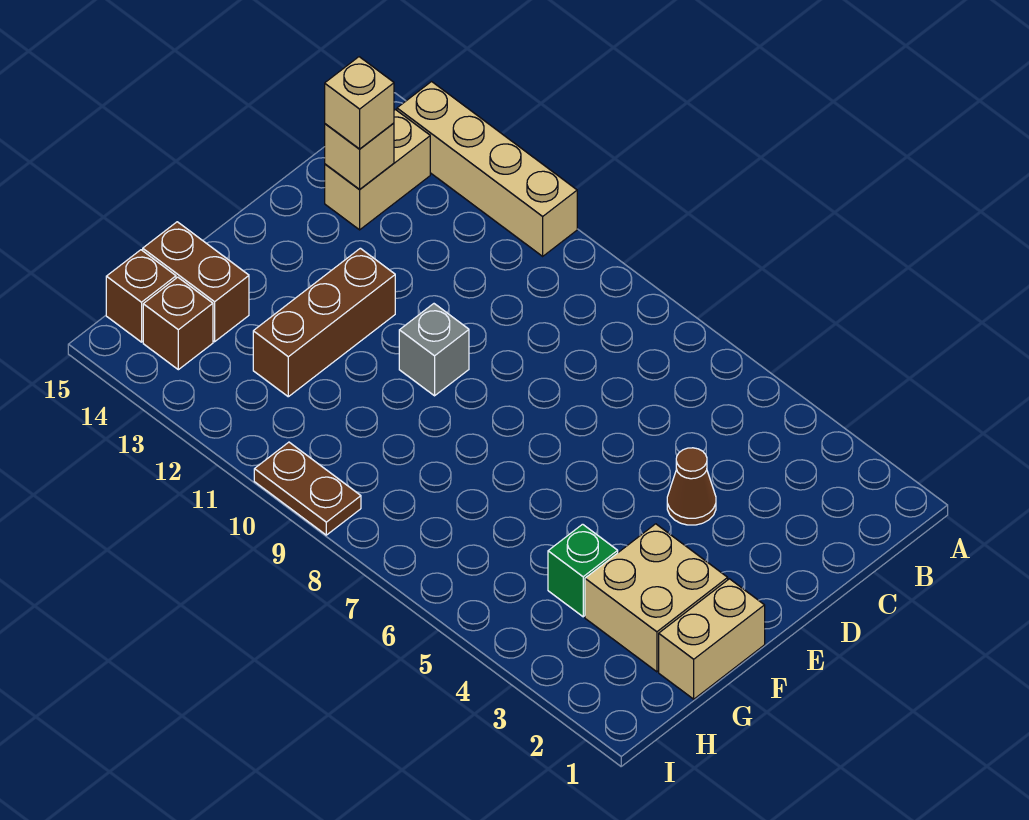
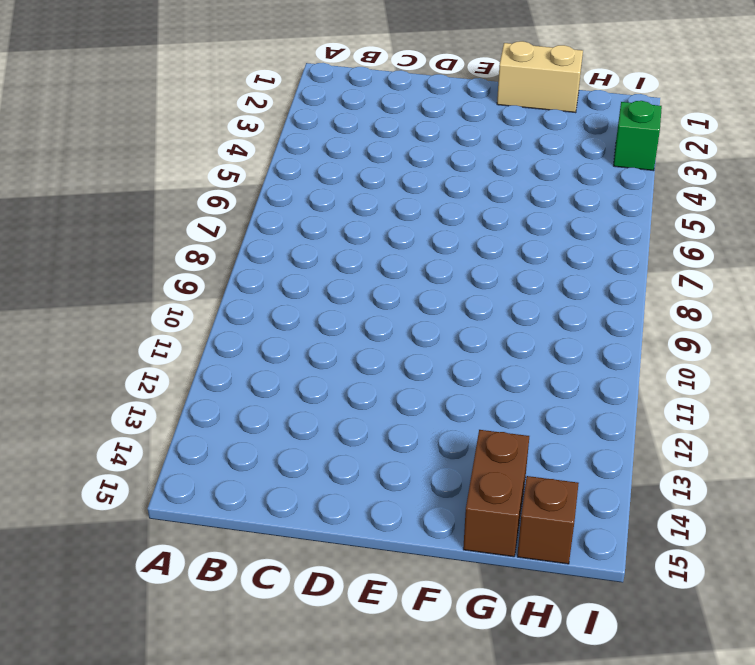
green brick I3 level 1 -> green brick G4 level 1
none -> tan brick A11:A14 level 1
none -> tan brick B14:C14 level 1
none -> brown cone D4 level 1

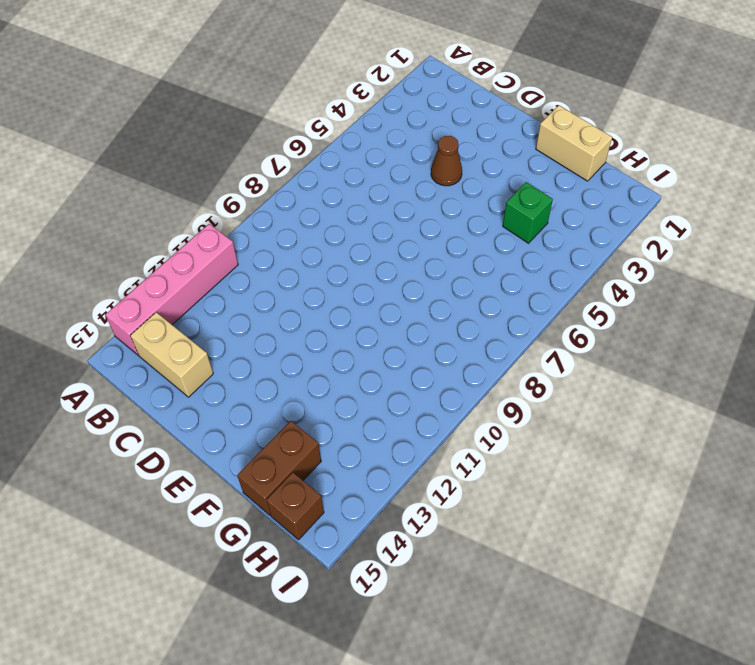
pink brick A11:A14 level 1 -> tan brick A11:A14 level 1
none -> grey brick E10 level 1
none -> brown brick E12:G12 level 1
none -> tan brick F2:G3 level 1

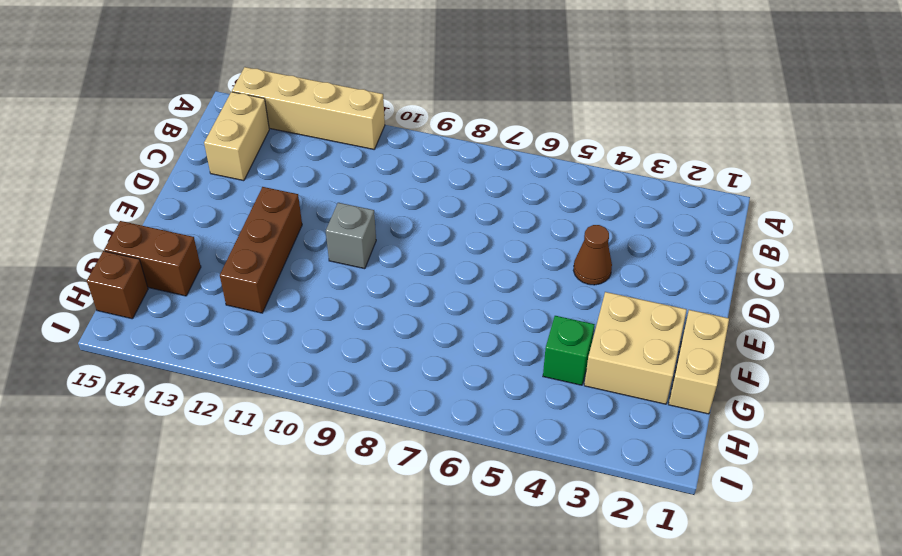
none -> brown brick H14 level 1
none -> brown plate I9:I10 level 1
none -> tan brick C14 level 2

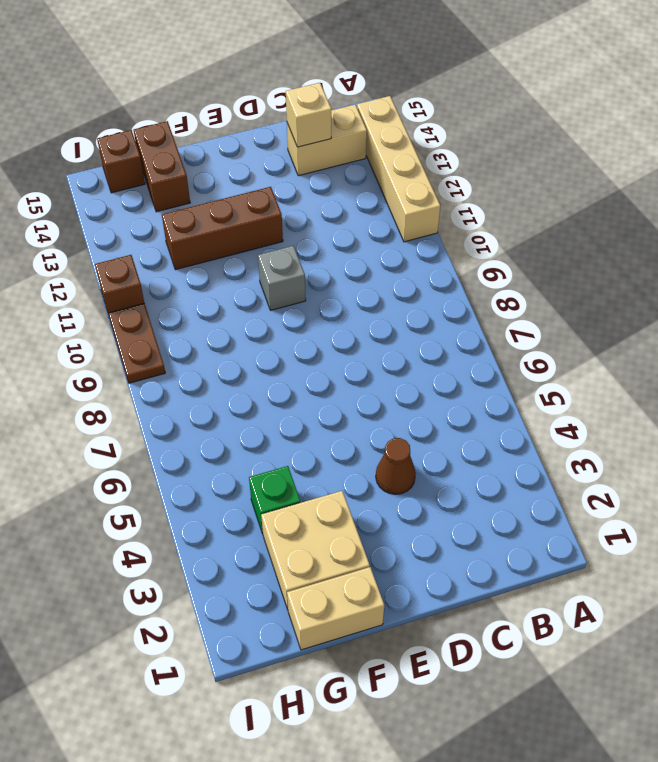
brown brick I11 level 1 -> brown brick H14 level 1
none -> tan brick C14 level 3

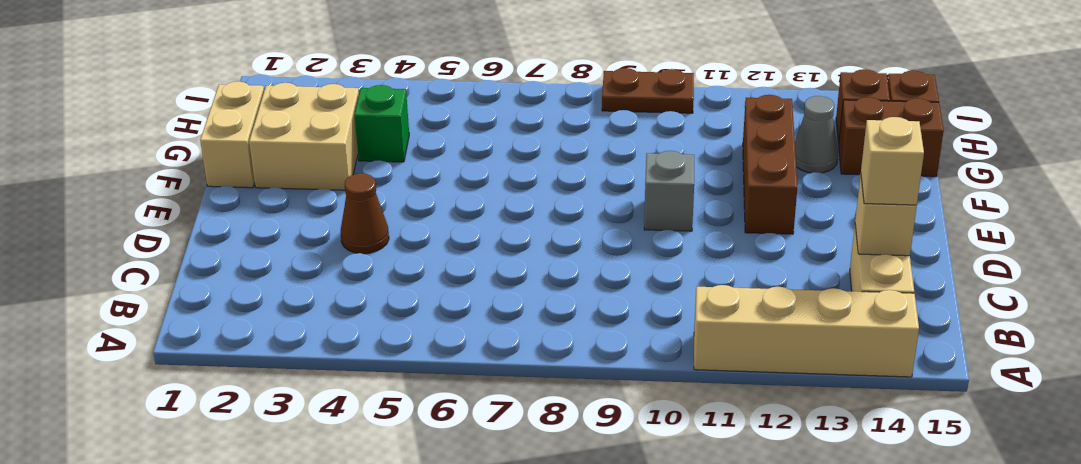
grey cone G13 level 1 -> none

